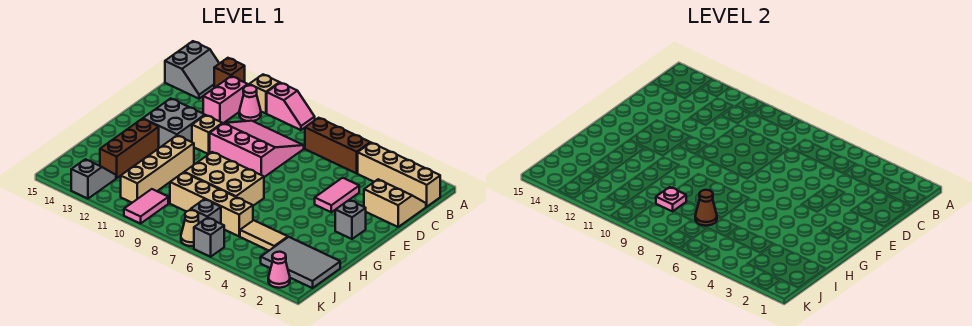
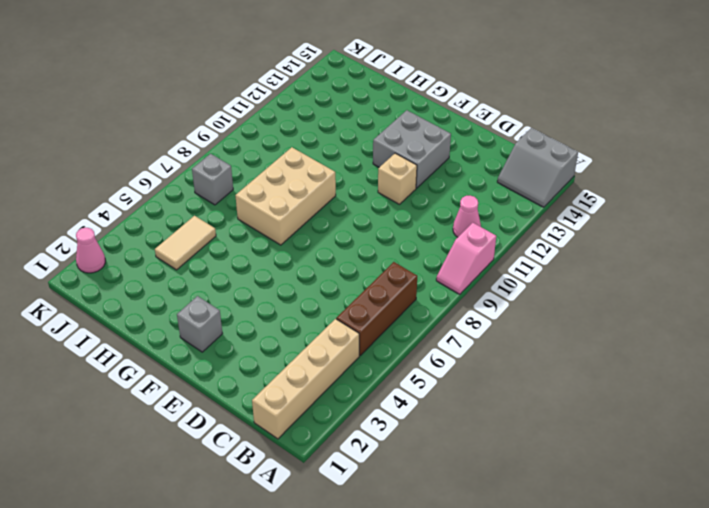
none -> tan brick A11 level 1
none -> brown brick A13 level 1
none -> pink brick B12:C12 level 1

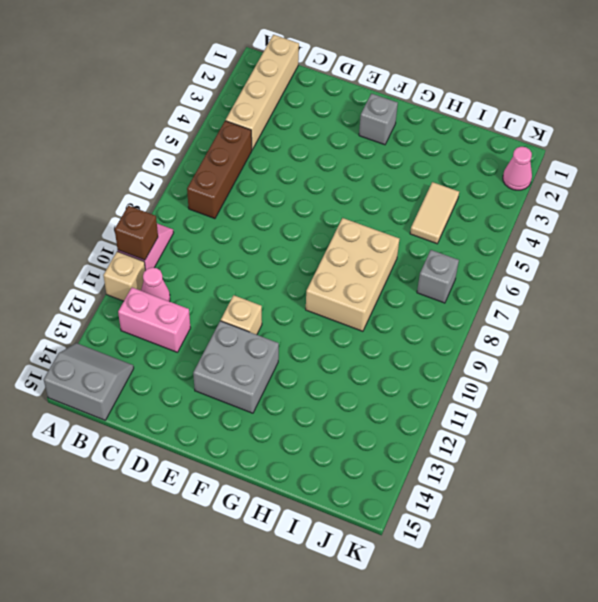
brown brick A10 level 2 -> brown brick A13 level 1
none -> tan slope C1:D2 level 1 top D
none -> pink slope C8:E10 level 1 top E
none -> pink tile D4:E4 level 1

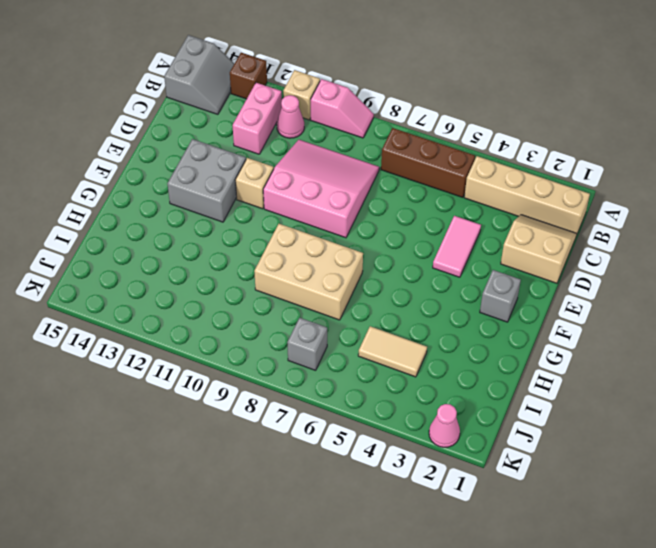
none -> tan brick G11:J11 level 1
none -> brown brick G13:I13 level 1
none -> grey tile I1:J3 level 1

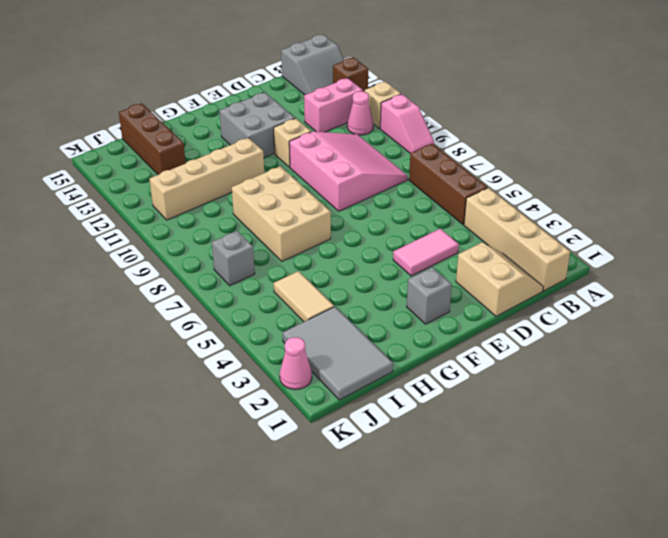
brown brick I13:I15 level 1 -> brown brick G13:I13 level 1
none -> tan brick I6:I9 level 1
none -> pink tile J10:K10 level 1
none -> grey slope J13:K13 level 1 top K

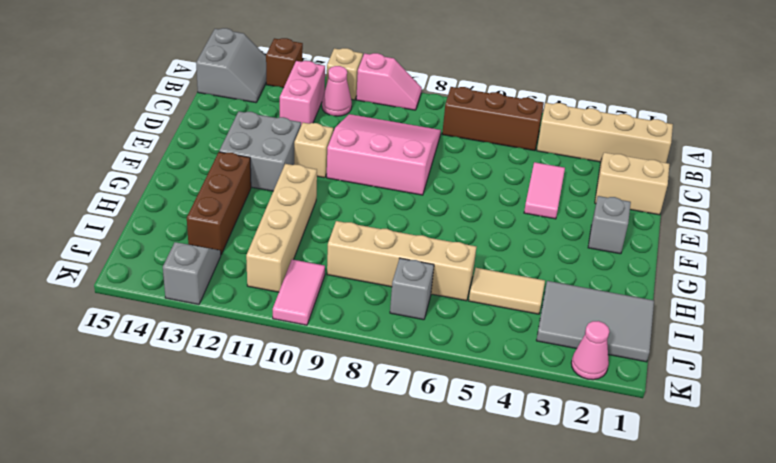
none -> tan brick G7:H9 level 1
none -> grey brick K6 level 1
none -> tan cone K7 level 1

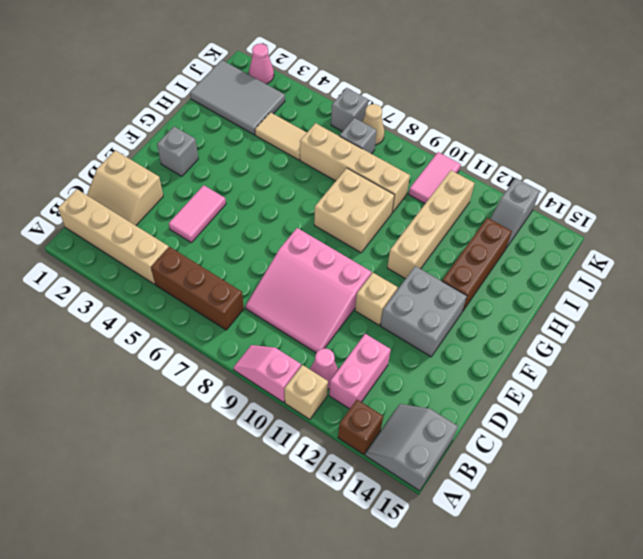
tan brick G8:H9 level 1 -> tan brick G7:H9 level 1
none -> brown cone I7 level 2
none -> pink plate I9 level 2

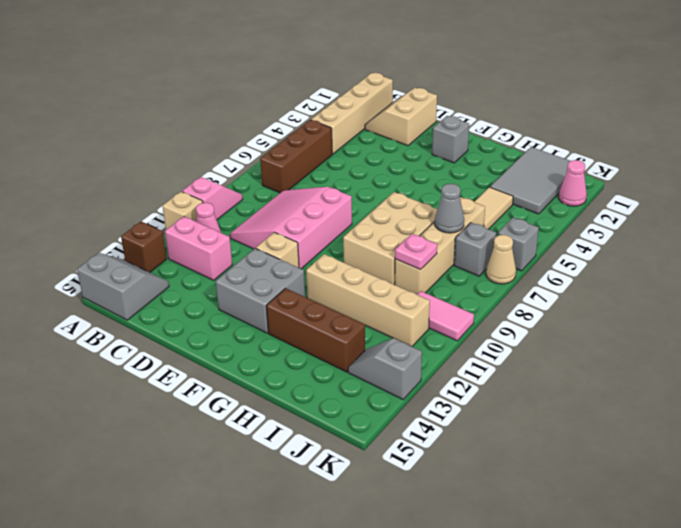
grey cone I7 level 2 -> brown cone I7 level 2
none -> pink tile D4:E4 level 1

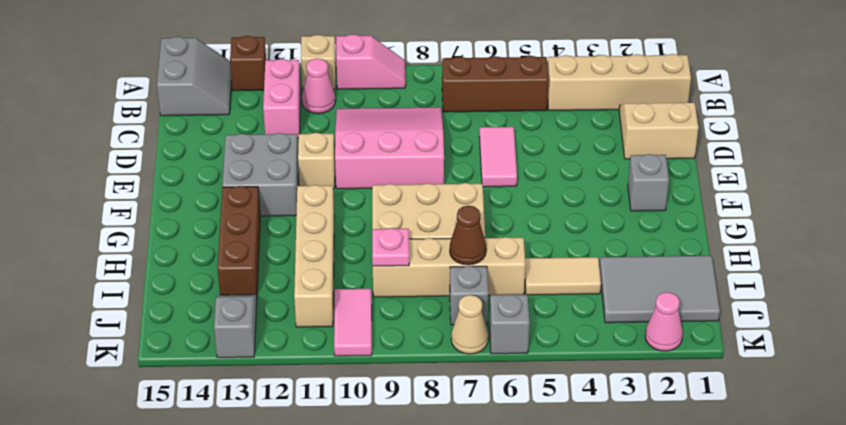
pink tile D6:E6 level 1 -> pink tile D4:E4 level 1

